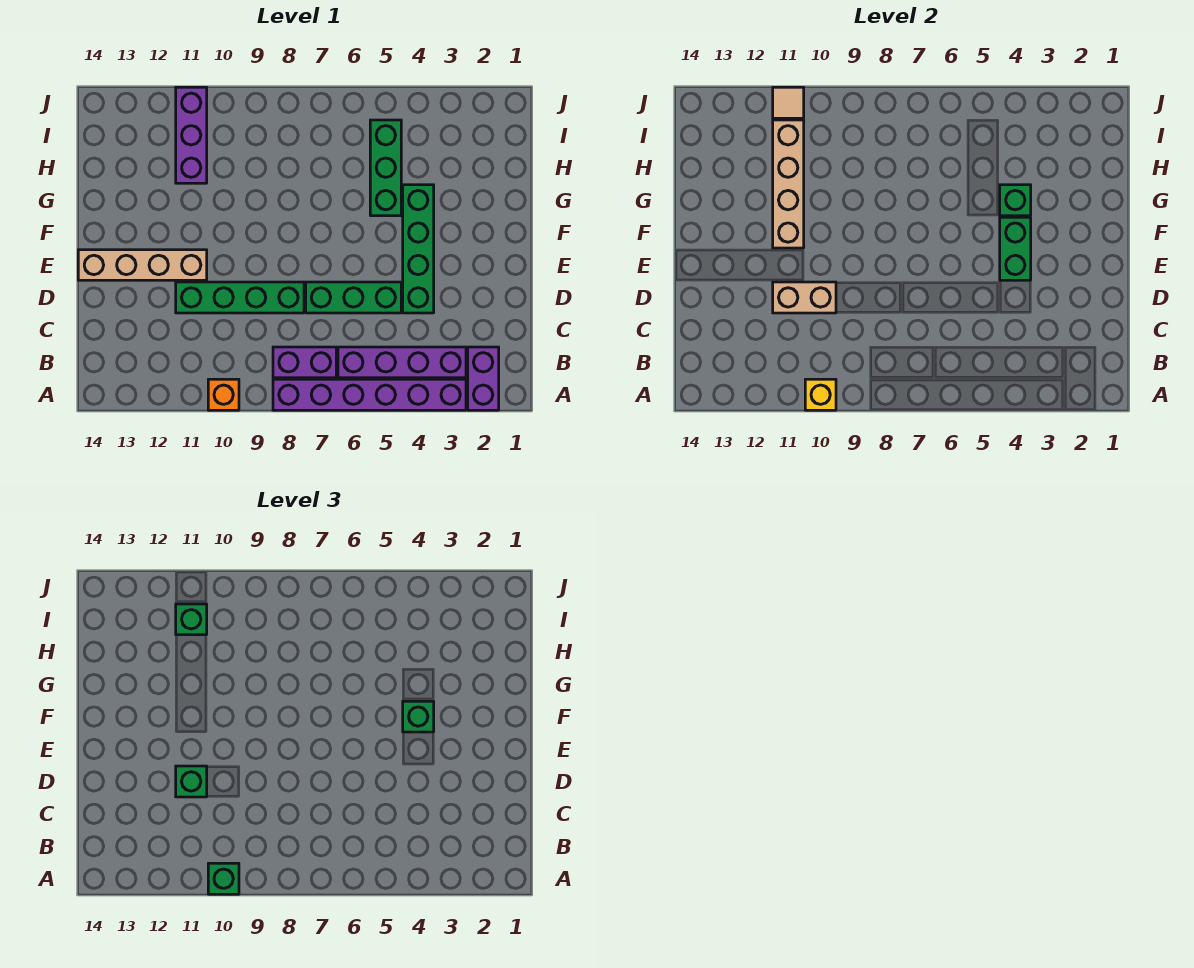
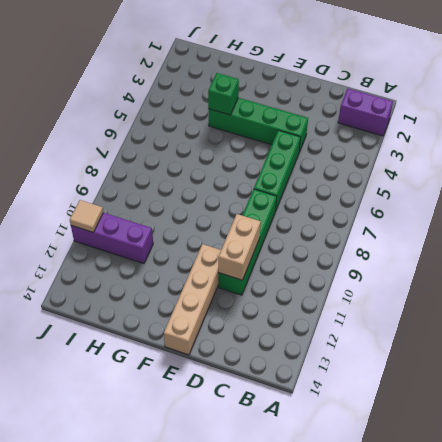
none -> purple brick A3:A8 level 1
none -> orange brick A10 level 1
none -> purple brick B3:B6 level 1

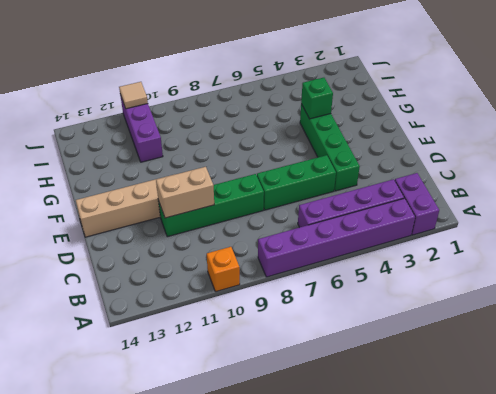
none -> purple brick B7:B8 level 1
none -> green brick G5:I5 level 1
none -> yellow brick A10 level 2

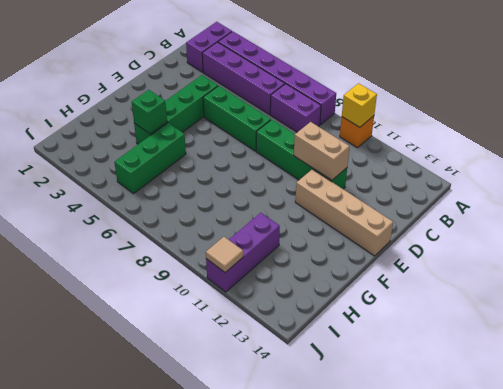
none -> green brick E4:F4 level 2
none -> tan brick F11:I11 level 2
none -> green brick A10 level 3

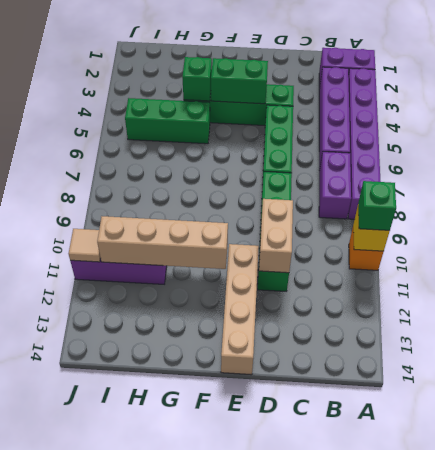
none -> green brick D11 level 3
none -> green brick F4 level 3
none -> green brick I11 level 3

